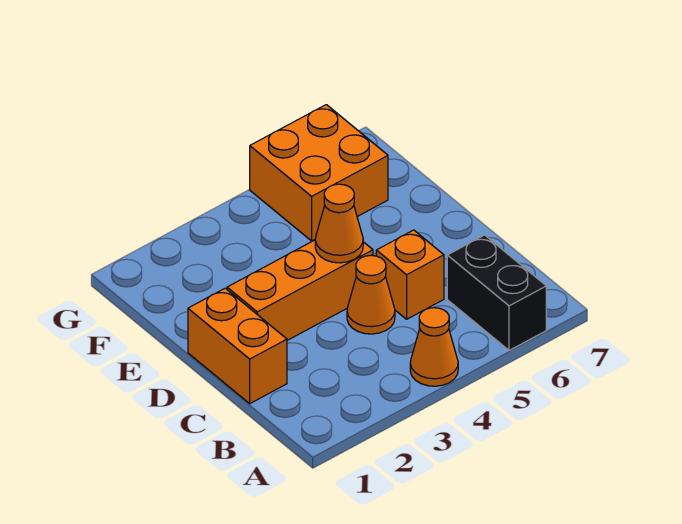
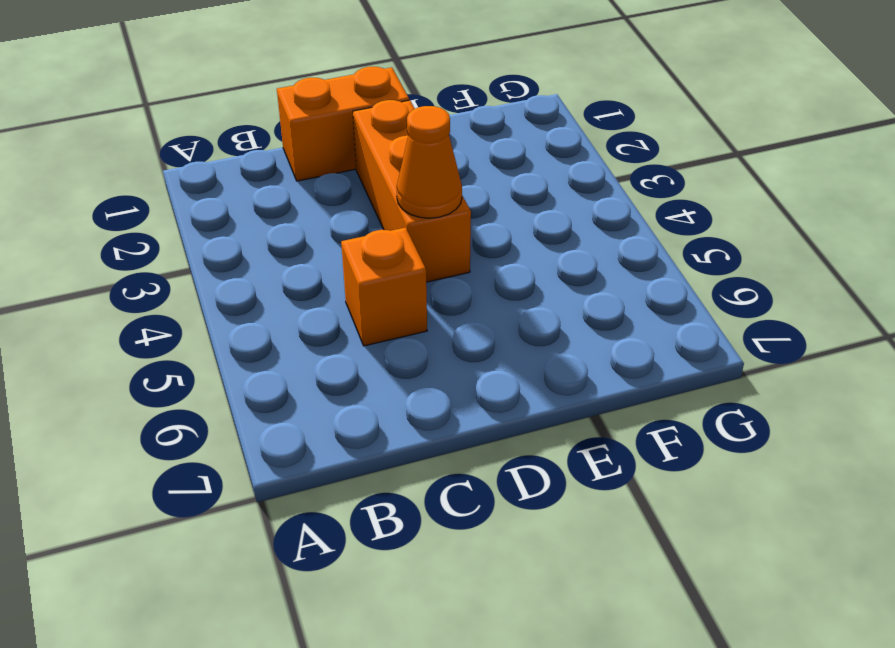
none -> orange cone A4 level 1
none -> black brick A6:B6 level 1

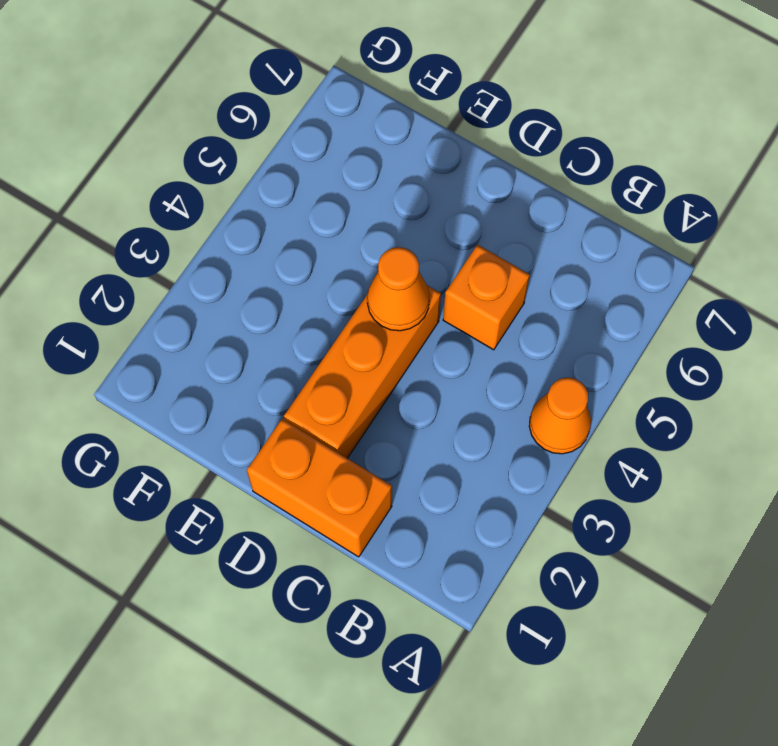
none -> black brick A6:B6 level 1
none -> orange cone C4 level 1

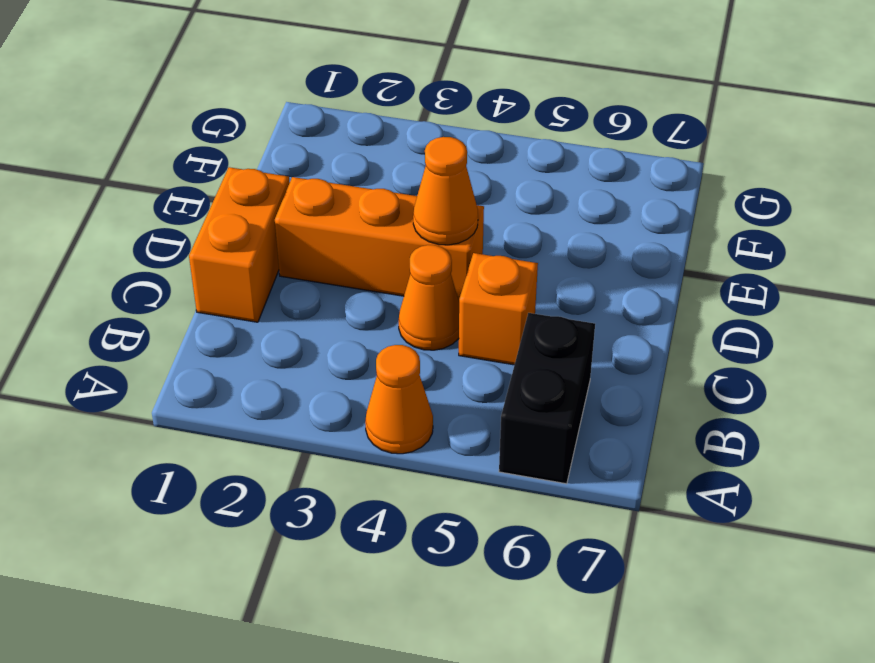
none -> orange brick F5:G6 level 1

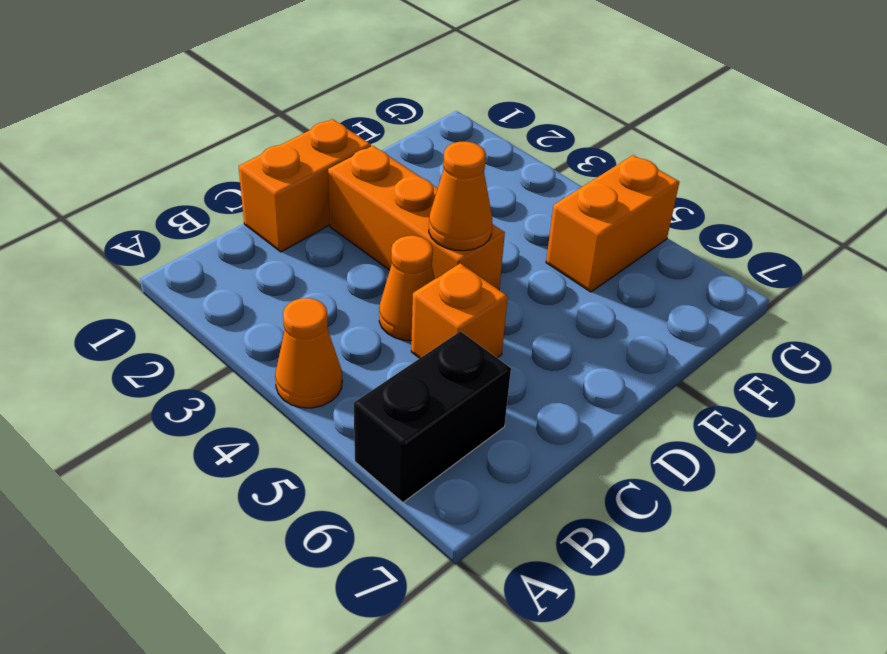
orange brick F5:G5 level 1 -> orange brick F5:G6 level 1

